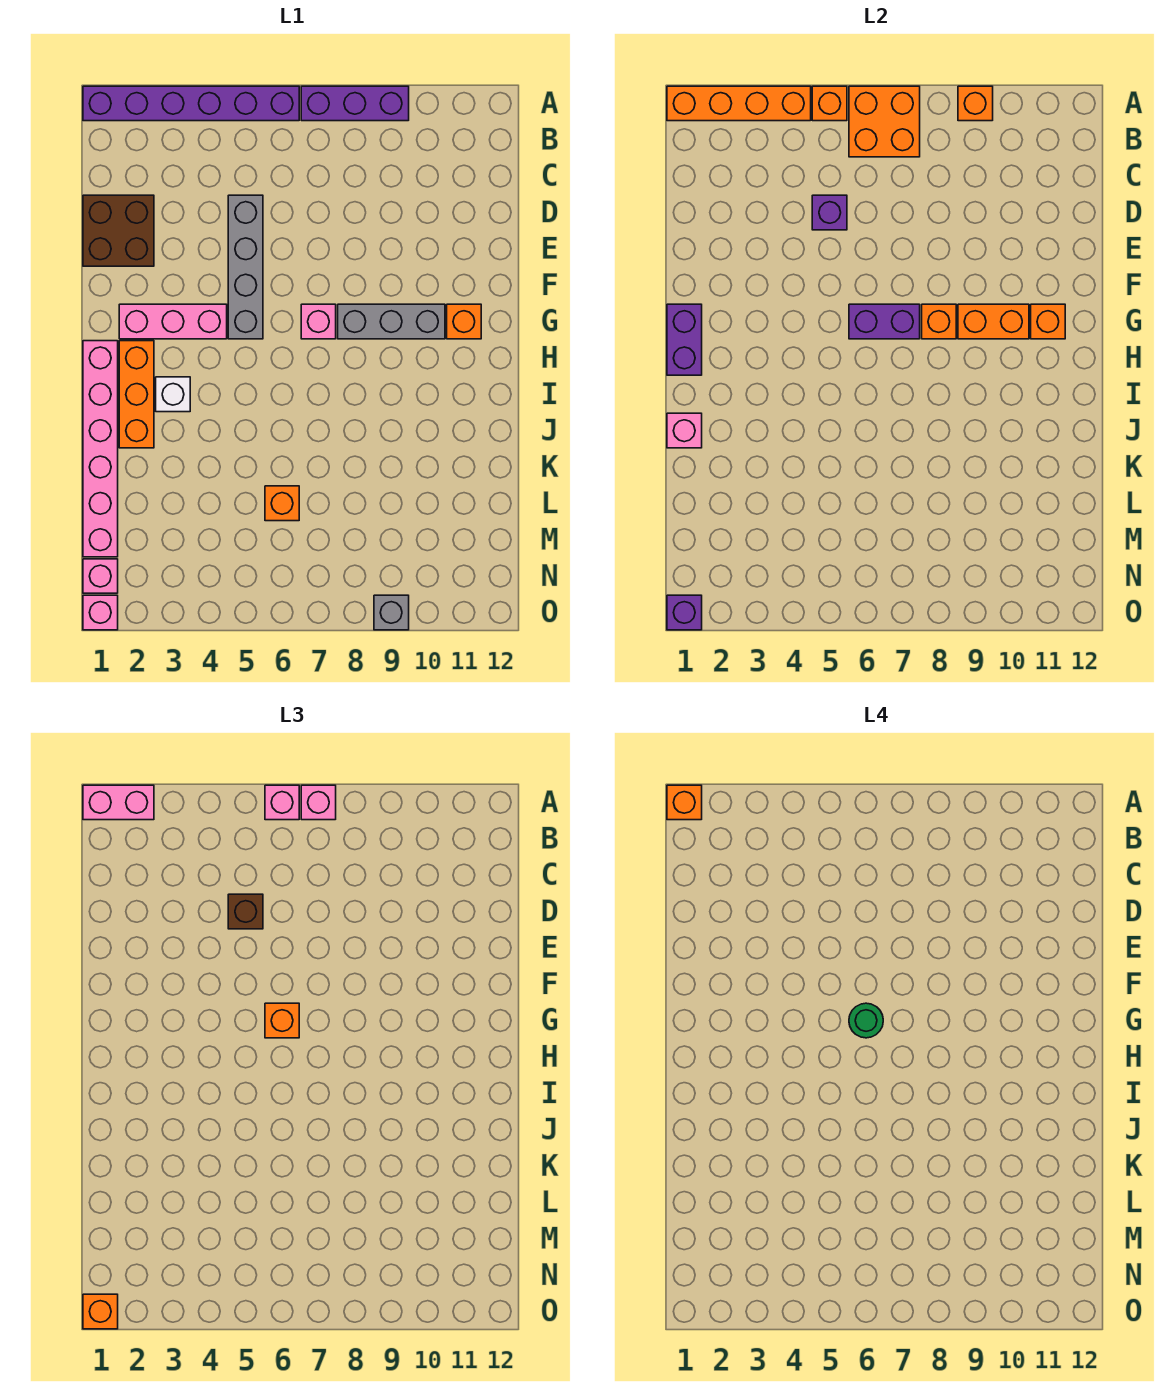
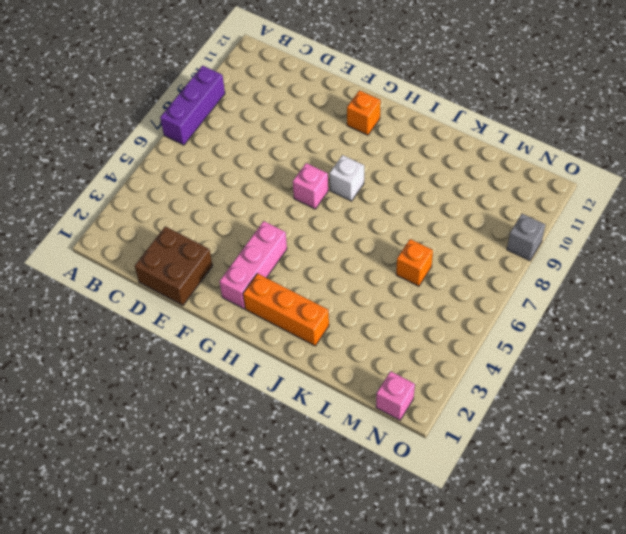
white brick H8 level 1 -> white brick I3 level 1
none -> purple brick A1:A6 level 1
none -> grey brick D5:G5 level 1
none -> grey brick G8:G10 level 1
none -> pink brick H1:M1 level 1

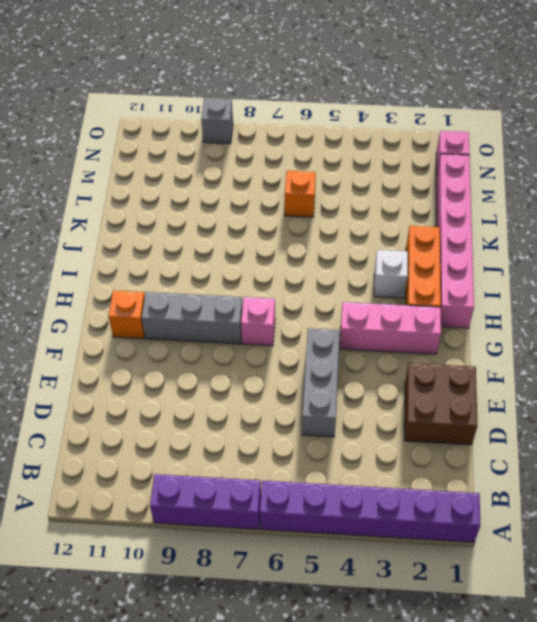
grey brick D5:F5 level 1 -> grey brick D5:G5 level 1
none -> pink brick O1 level 1
none -> orange brick A1:A4 level 2
none -> orange brick A5 level 2
none -> orange brick A6:B7 level 2

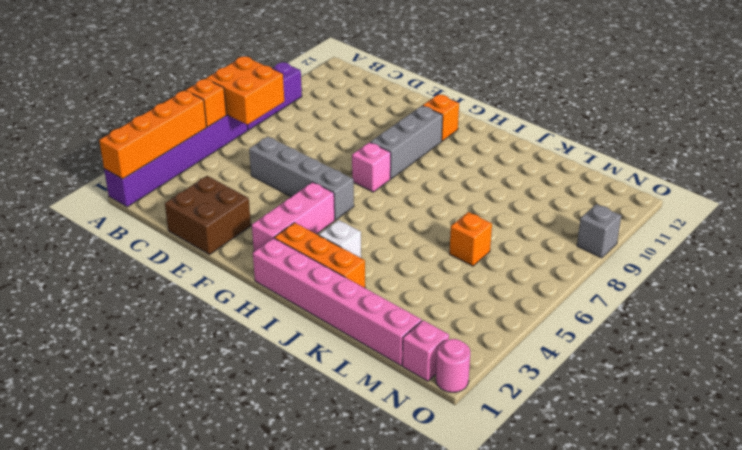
pink round brick O1 level 1 -> pink brick O1 level 1
none -> orange brick A9 level 2
none -> purple brick D5 level 2
none -> purple brick G1:H1 level 2
none -> purple brick G6:G7 level 2

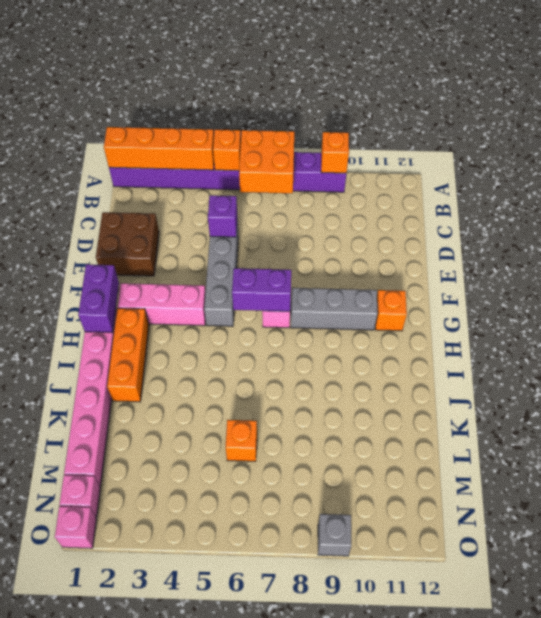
none -> white brick I3 level 1
none -> orange brick G8 level 2
none -> orange brick G9:G10 level 2
none -> orange brick G11 level 2

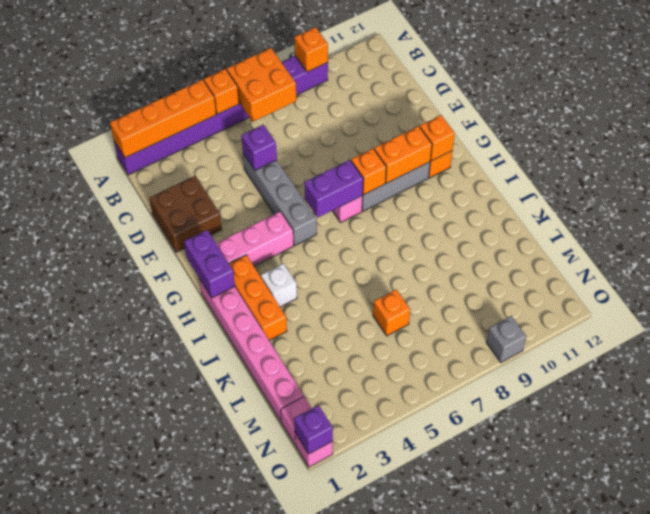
none -> pink brick J1 level 2
none -> pink brick A1:A2 level 3
none -> pink brick A6 level 3
none -> pink brick A7 level 3

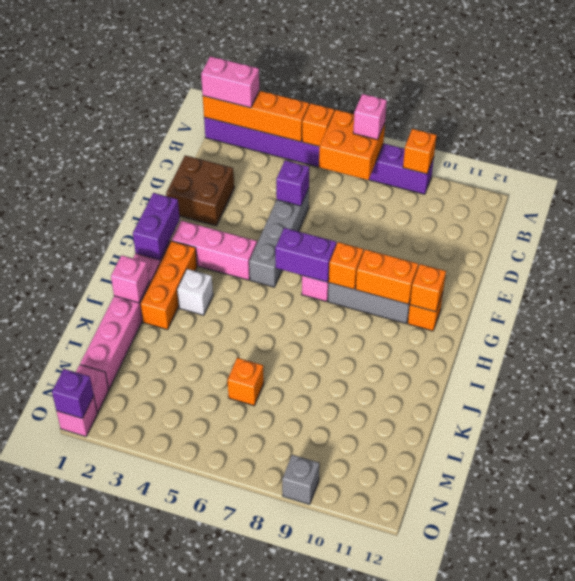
none -> pink brick A6 level 3
none -> brown brick D5 level 3
none -> orange brick G6 level 3
none -> orange brick O1 level 3

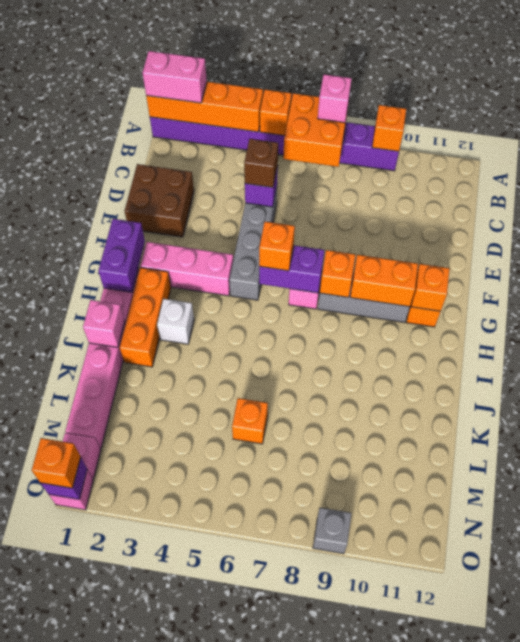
none -> pink brick A6 level 3
none -> orange brick A1 level 4
none -> green round brick G6 level 4

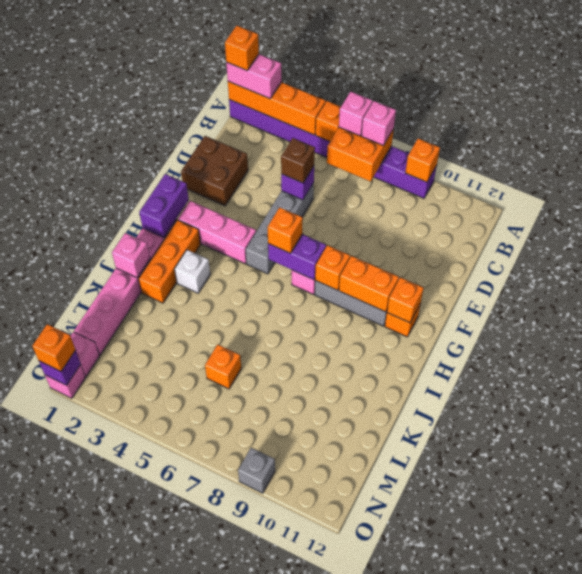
none -> green round brick G6 level 4

